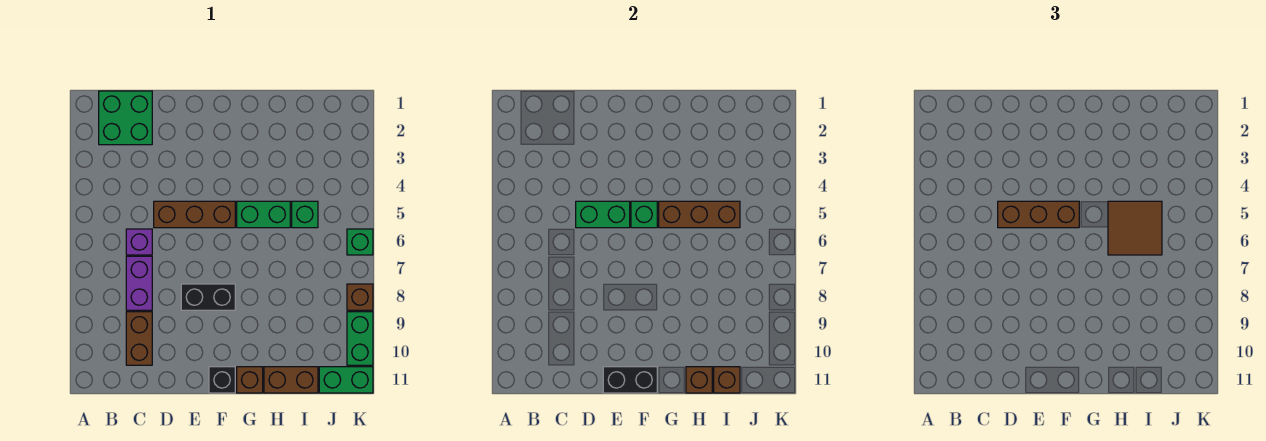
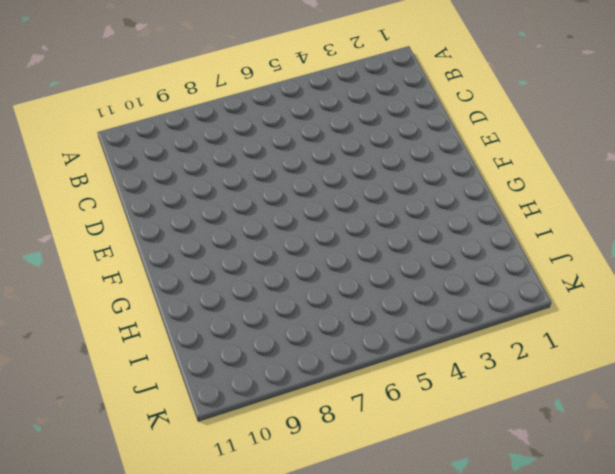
none -> green brick B1:C2 level 1
none -> purple brick C6 level 1
none -> purple brick C7:C8 level 1

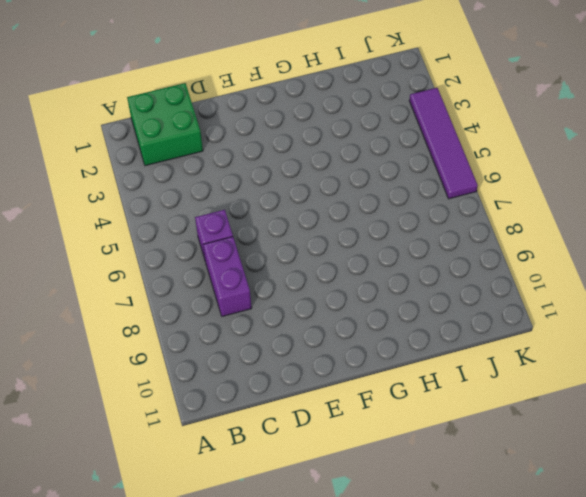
purple tile K3:K6 level 1 -> green brick K6 level 1
none -> brown brick C9:C10 level 1
none -> brown brick D5:F5 level 1
none -> black brick E8:F8 level 1

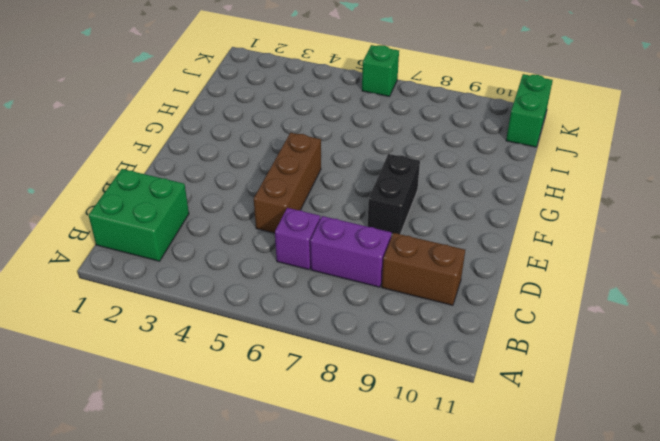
none -> black brick F11 level 1
none -> green brick G5:H5 level 1
none -> brown brick G11 level 1

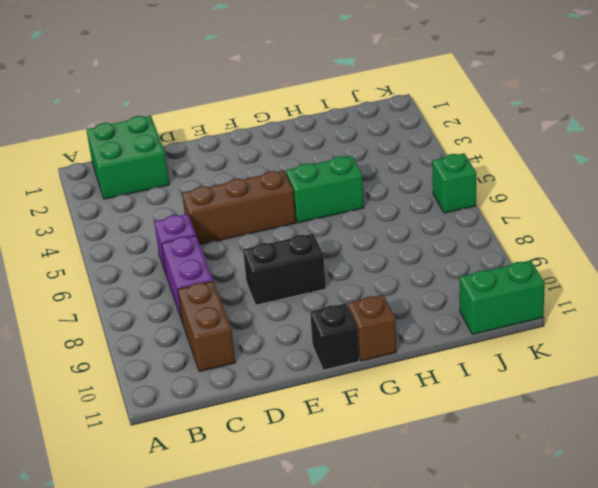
none -> brown brick H11:I11 level 1
none -> green brick I5 level 1
none -> brown brick K8 level 1

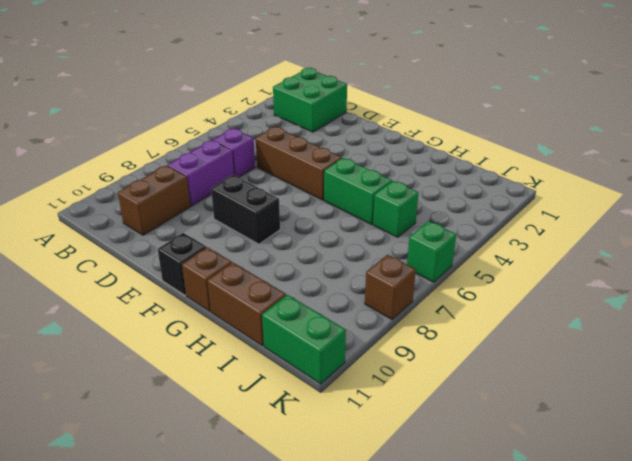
none -> green brick K9:K10 level 1
none -> green brick D5:E5 level 2
none -> black brick E11:F11 level 2

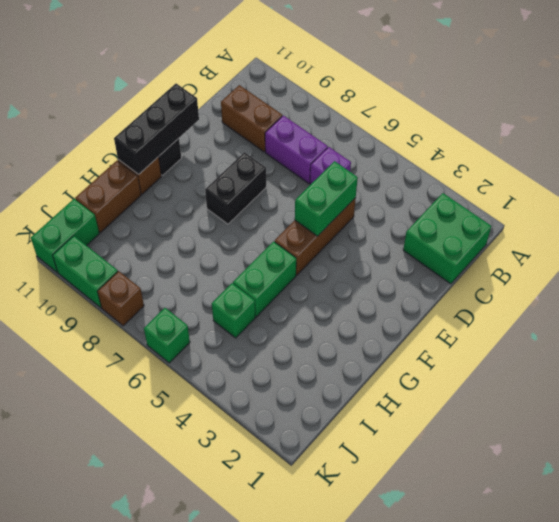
black brick E11:G11 level 2 -> black brick E11:F11 level 2
none -> green brick F5 level 2
none -> brown brick G5:I5 level 2
none -> brown brick H11 level 2

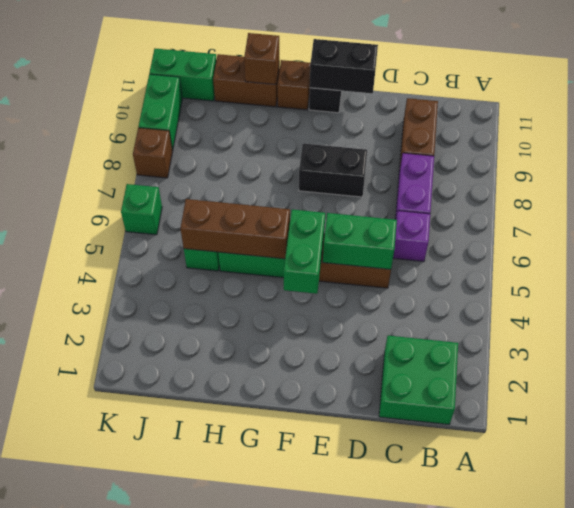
green brick F4:F5 level 2 -> green brick F5 level 2
none -> brown brick I11 level 2
none -> brown brick D5:F5 level 3
none -> brown tile H5:I6 level 3

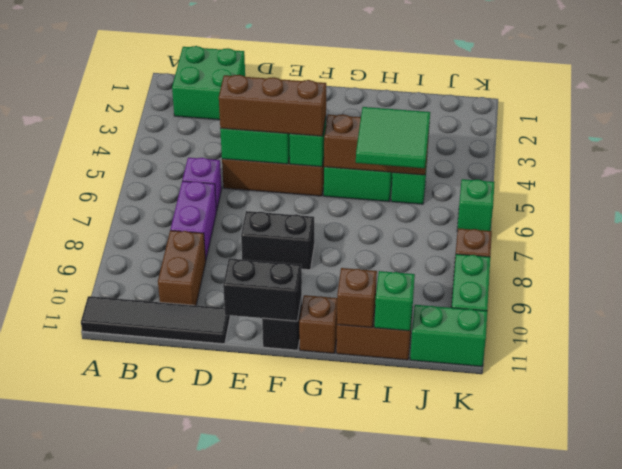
black tile A11:D11 level 1 -> none
green tile H5:I6 level 3 -> brown tile H5:I6 level 3
green brick I11 level 2 -> brown brick I11 level 2

